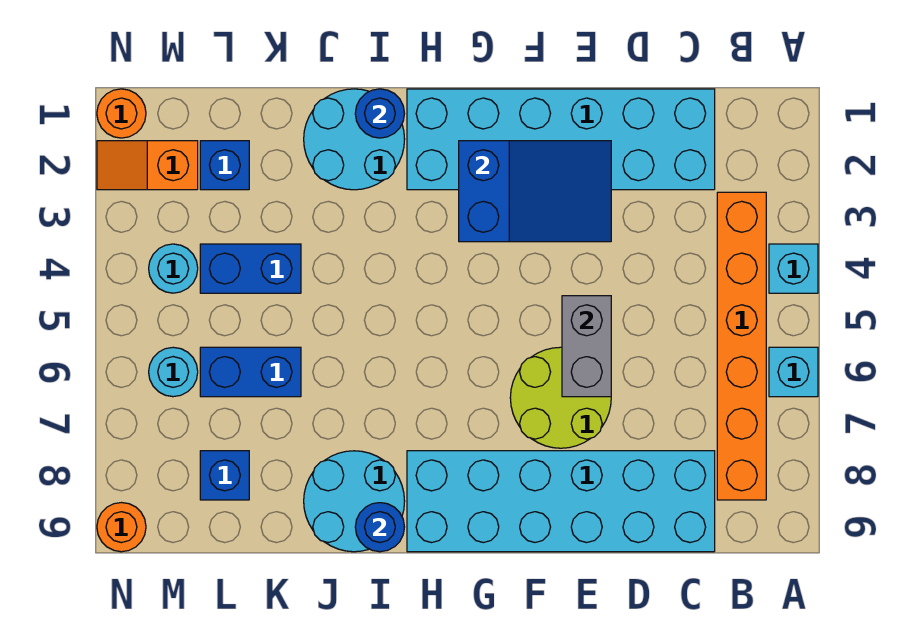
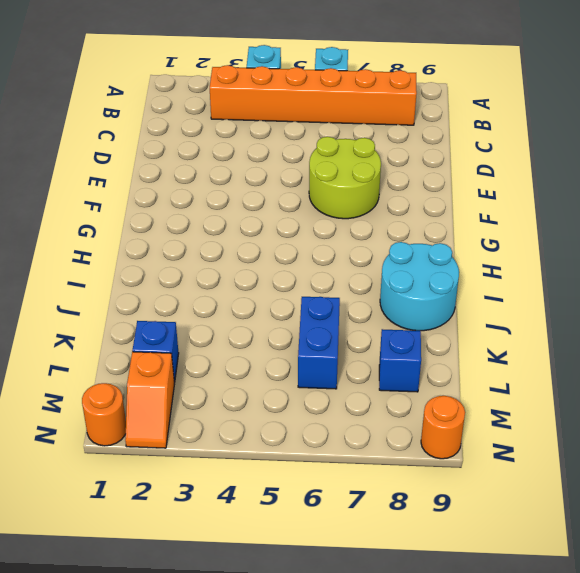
none -> cyan brick C1:H2 level 1
none -> cyan brick C8:H9 level 1
none -> cyan round brick I1:J2 level 1

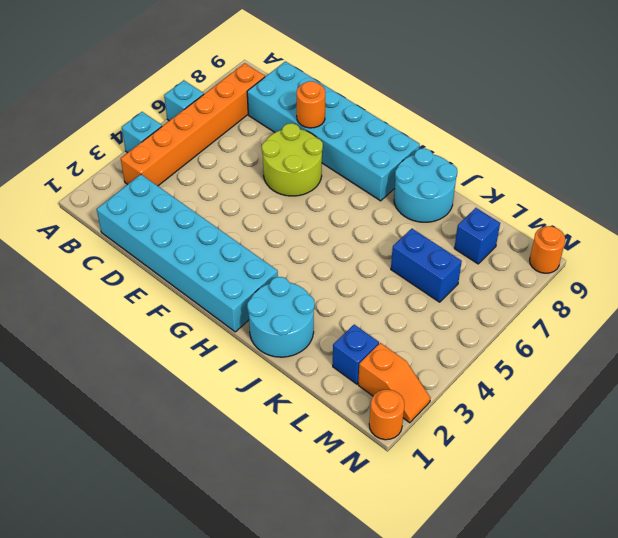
orange round brick E8 level 2 -> none
none -> blue brick K4:L4 level 1
none -> cyan round brick M4 level 1
none -> cyan round brick M6 level 1

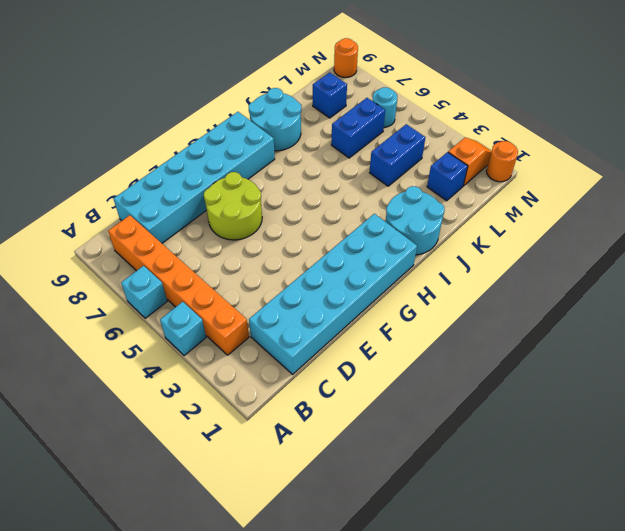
none -> cyan round brick M4 level 1
none -> blue slope E2:G3 level 2 top G
none -> grey brick E5:E6 level 2

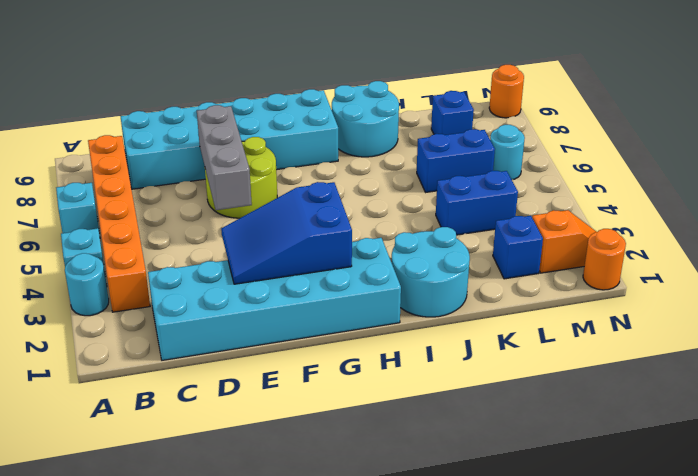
cyan round brick A3 level 1 -> cyan round brick M4 level 1
grey brick E5:E7 level 2 -> grey brick E5:E6 level 2
none -> blue round brick I1 level 2
none -> blue round brick I9 level 2

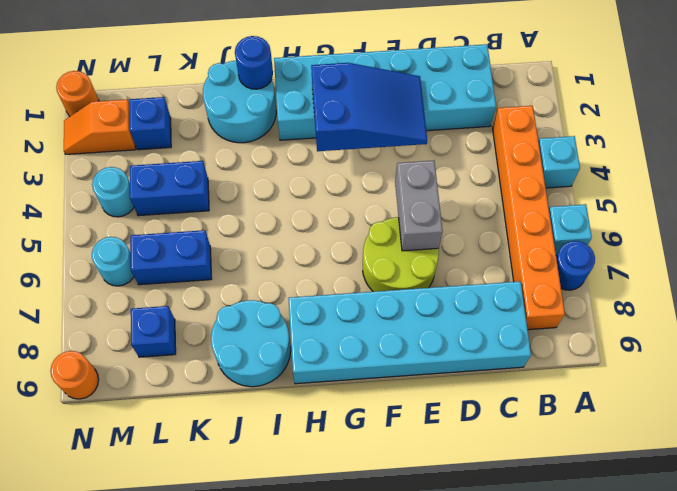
blue round brick A7 level 1 -> blue round brick I9 level 2

